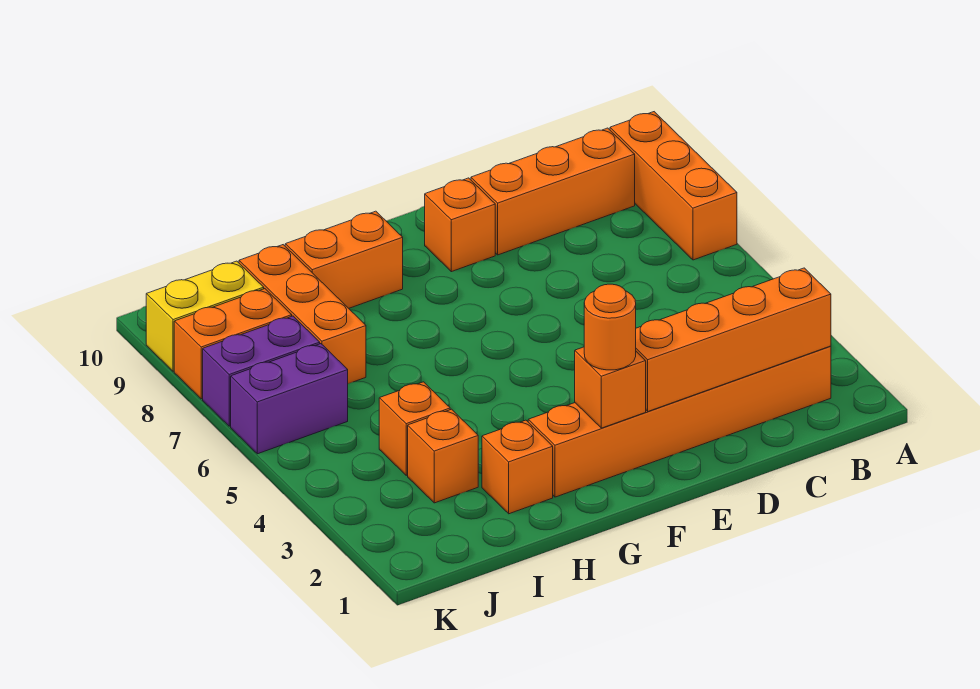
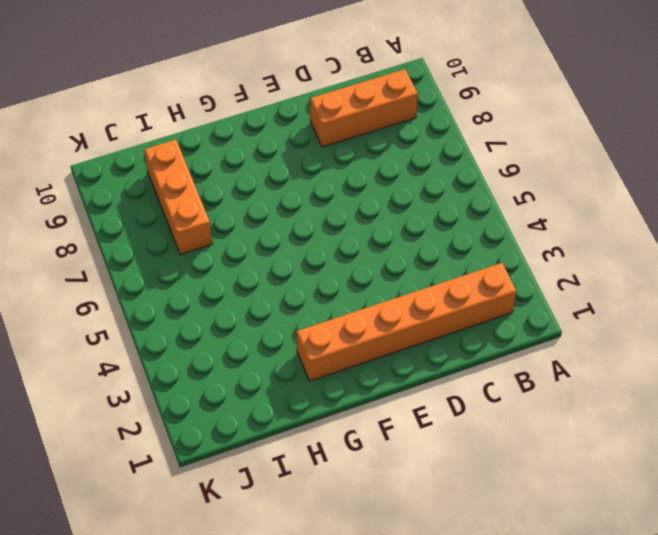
none -> orange brick A7:A9 level 1
none -> orange brick E9 level 1
none -> orange brick G9:H9 level 1

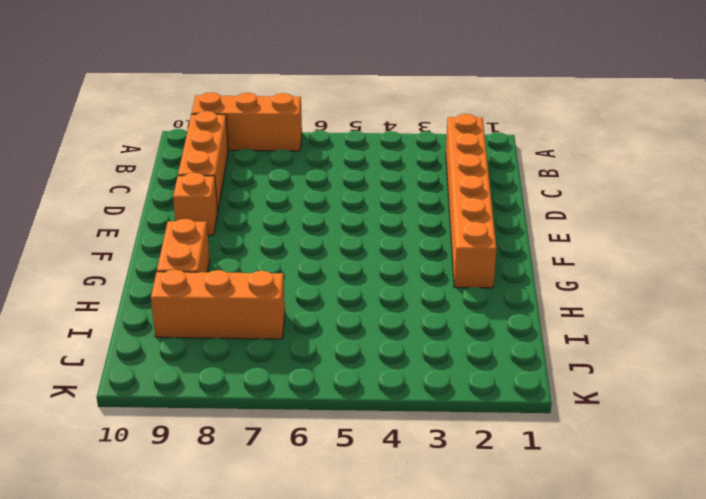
none -> orange brick H2 level 1
none -> orange brick I3 level 1
none -> orange brick I4 level 1

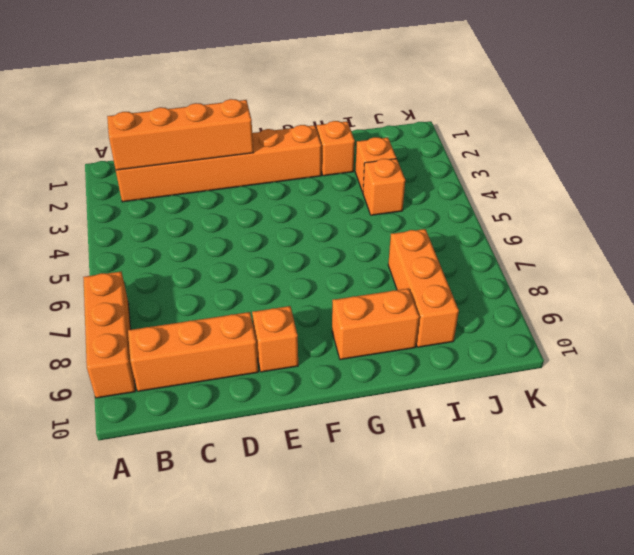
none -> purple brick J6:K6 level 1
none -> purple brick J7:K7 level 1
none -> orange brick J8:K8 level 1

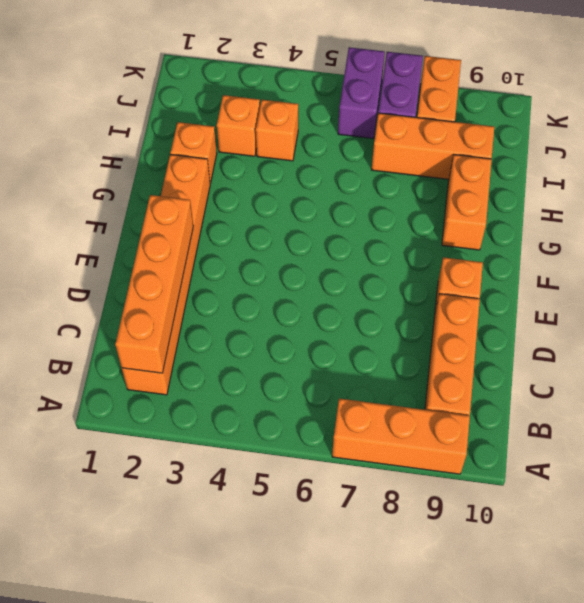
none -> yellow brick J9:K9 level 1
none -> orange brick F2 level 2
none -> orange round brick F2 level 3

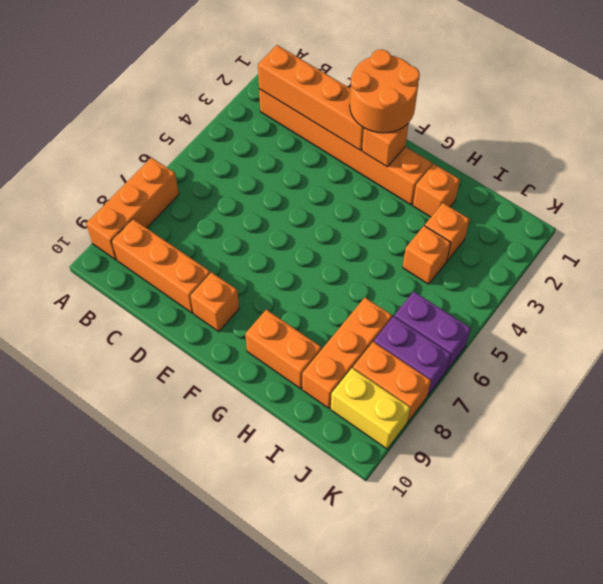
orange round brick E1:F2 level 3 -> orange round brick F2 level 3

